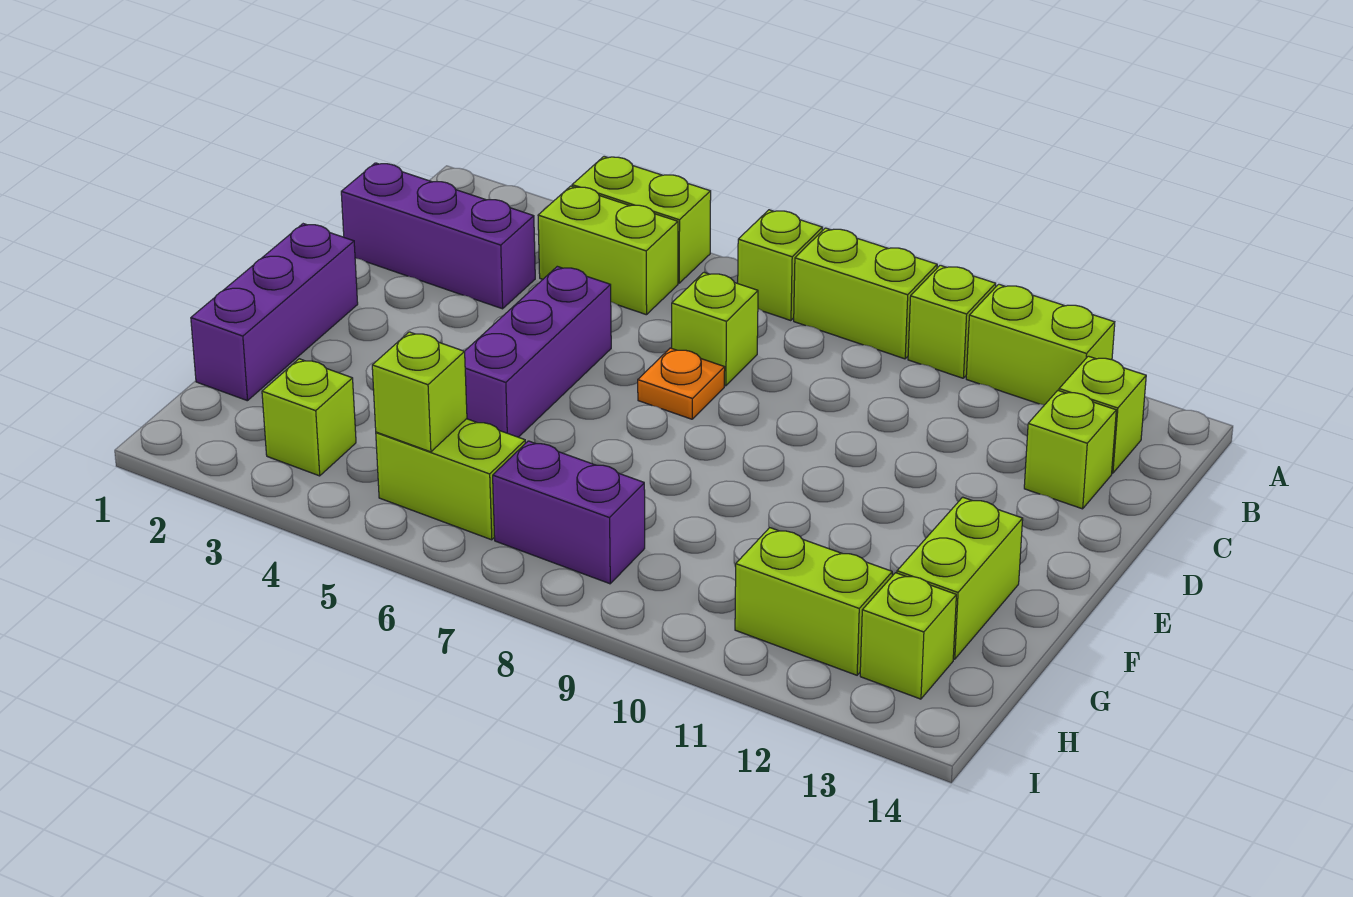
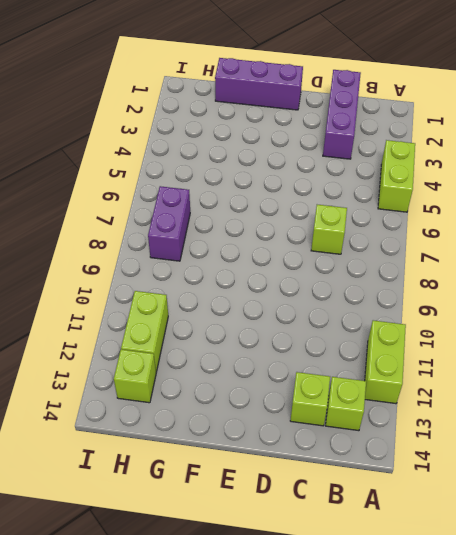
none -> lime brick A7 level 1
none -> lime brick A8:A9 level 1
none -> lime brick A10 level 1

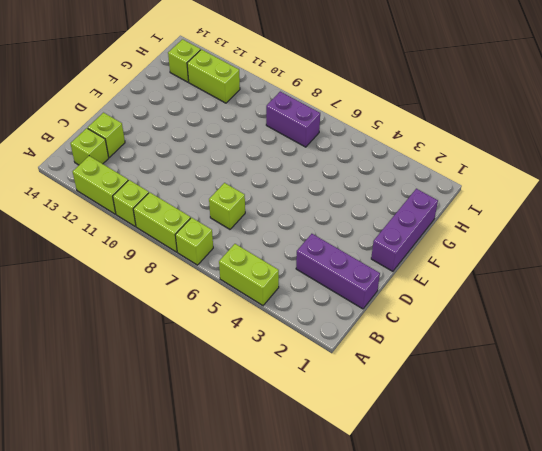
none -> lime brick B4:B5 level 1
none -> purple brick D5:F5 level 1
none -> orange plate D7 level 1

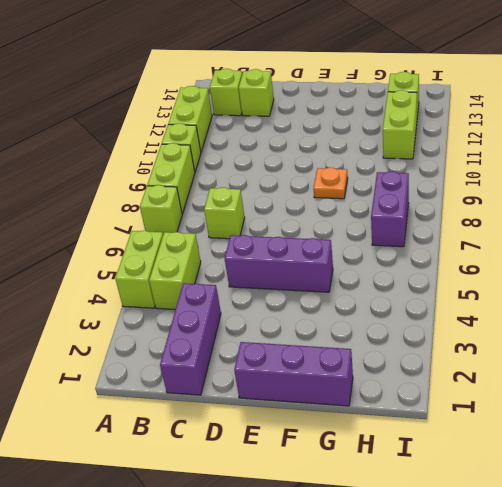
orange plate F9 level 1 -> orange plate D7 level 1
none -> lime brick F13:G13 level 1
none -> lime brick H3 level 1
none -> lime brick H5:H6 level 1

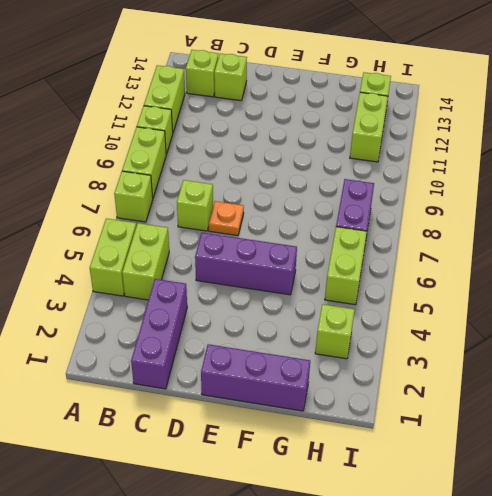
none -> lime brick F13:G13 level 1
none -> lime brick H5 level 2

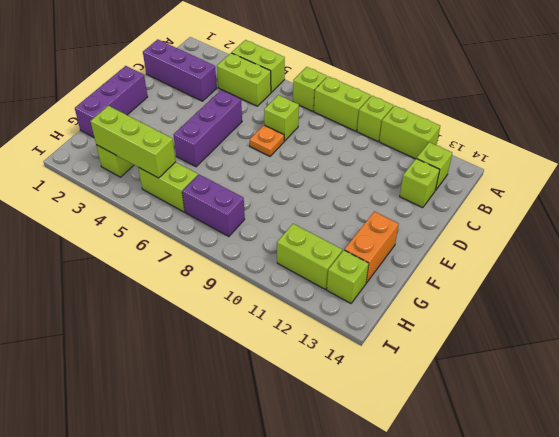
orange brick F13:G13 level 1 -> lime brick F13:G13 level 1
lime brick H3:H5 level 2 -> lime brick H5 level 2

